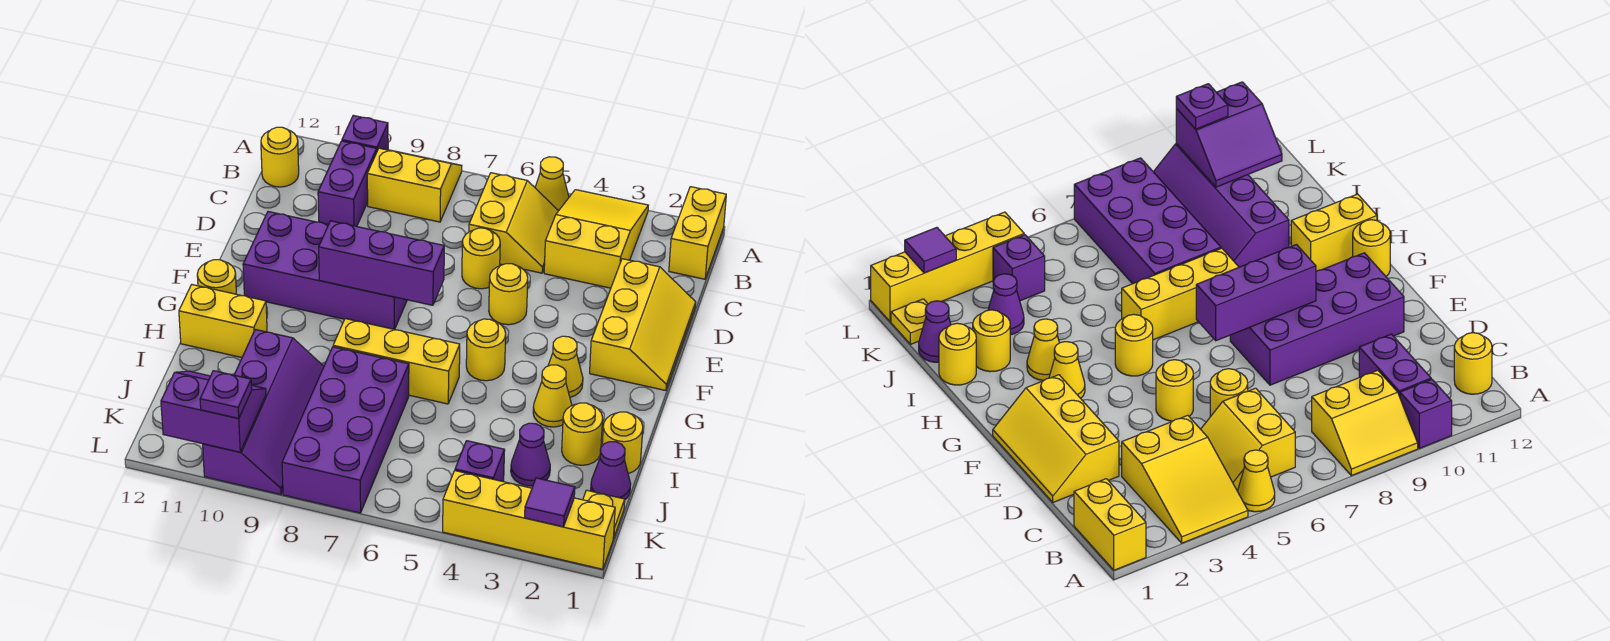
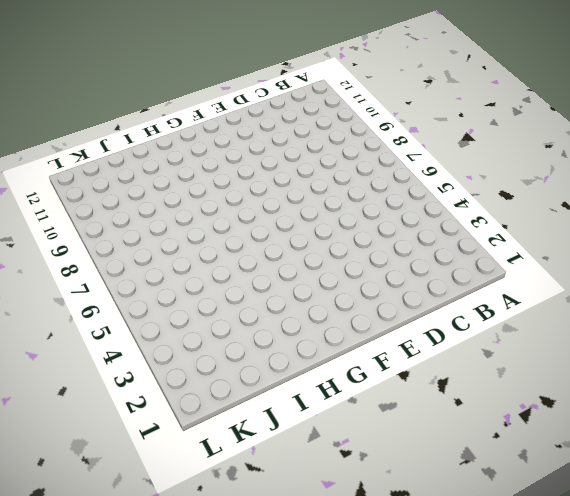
none -> yellow brick A1:B1 level 1
none -> yellow slope A3:C4 level 1 top C
none -> yellow cone A5 level 1
none -> yellow slope A8:B9 level 1 top B

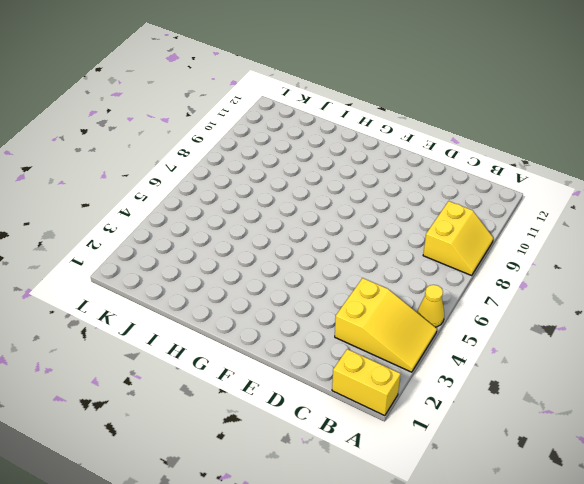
none -> purple brick A10 level 1
none -> yellow slope B5:C6 level 1 top 6
none -> purple brick B10:C10 level 1
none -> yellow round brick B12 level 1

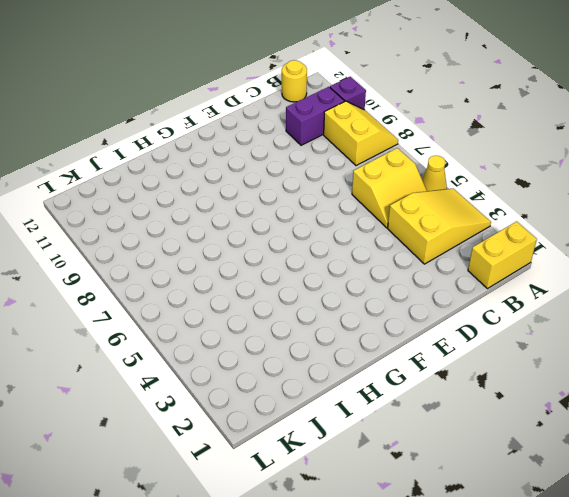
none -> yellow slope D1:F2 level 1 top 2
none -> yellow round brick D6 level 1
none -> yellow round brick E5 level 1
none -> purple brick E8:F11 level 1

